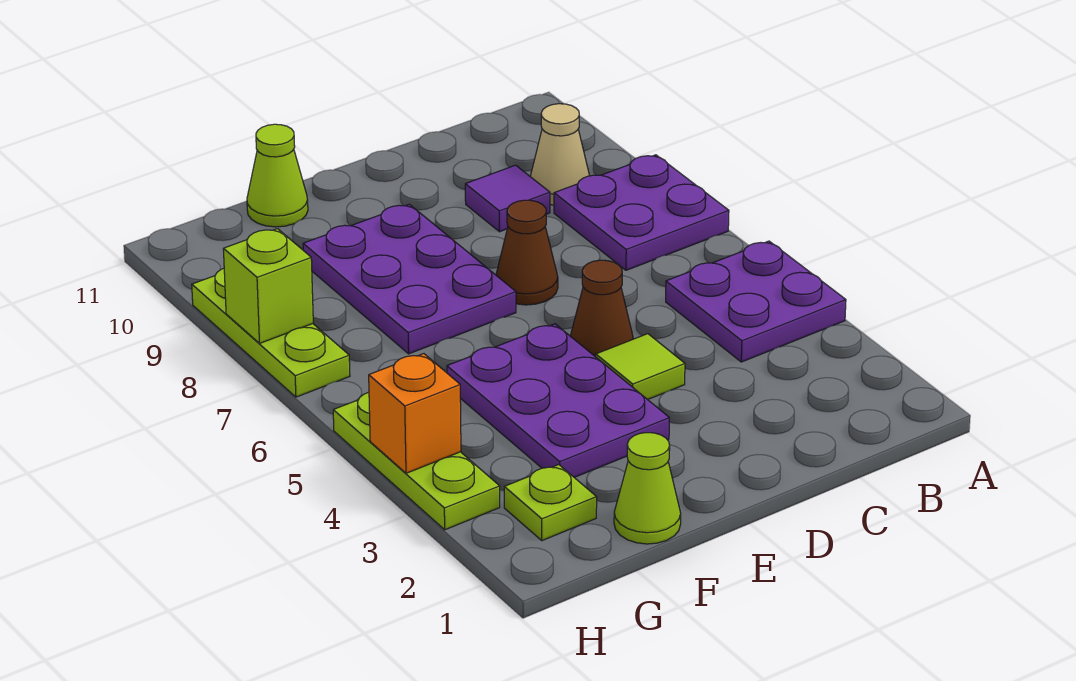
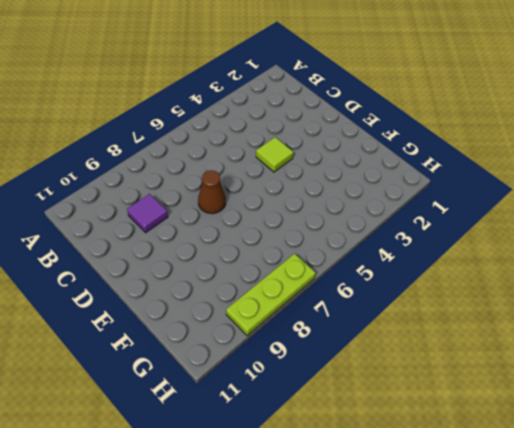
none -> purple plate A4:B5 level 1
none -> purple plate A7:B8 level 1
none -> tan cone B9 level 1

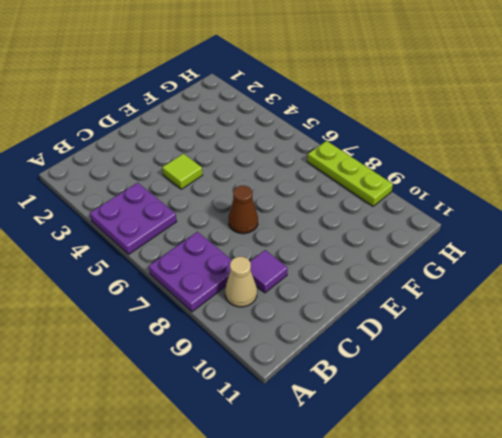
none -> brown cone D5 level 1
none -> purple plate E3:F5 level 1
none -> purple plate E7:F9 level 1

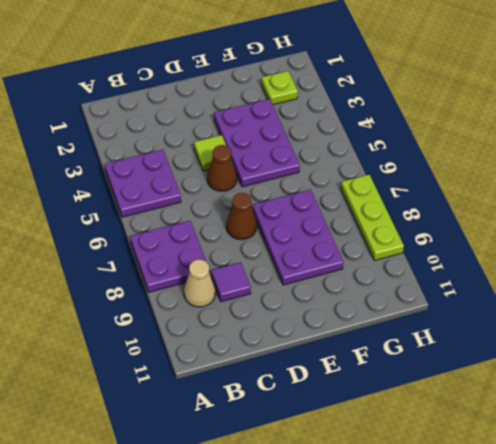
none -> lime cone F1 level 1
none -> lime cone F11 level 1
none -> lime plate H3:H5 level 1

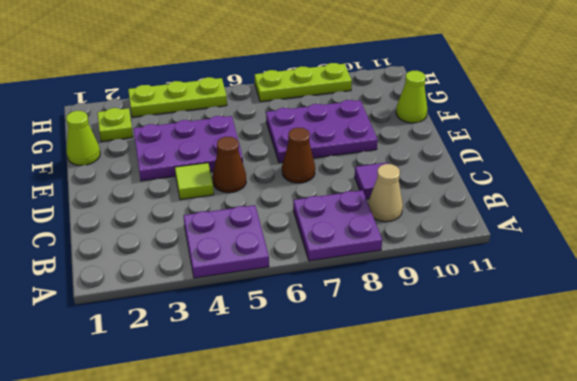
none -> orange brick H4 level 2
none -> lime brick H8 level 2

